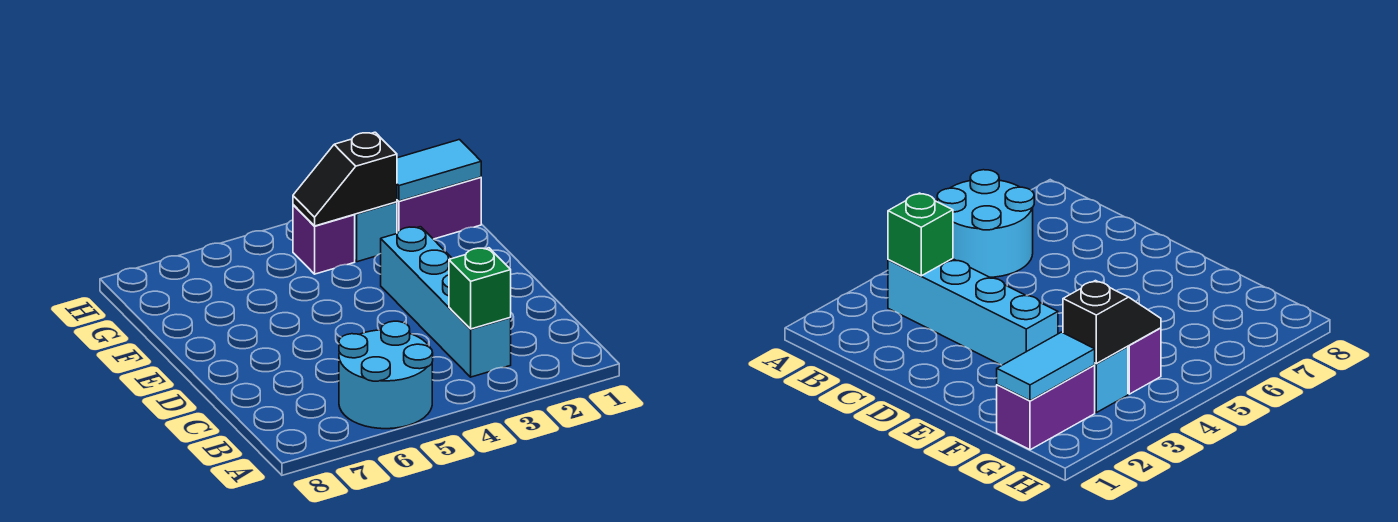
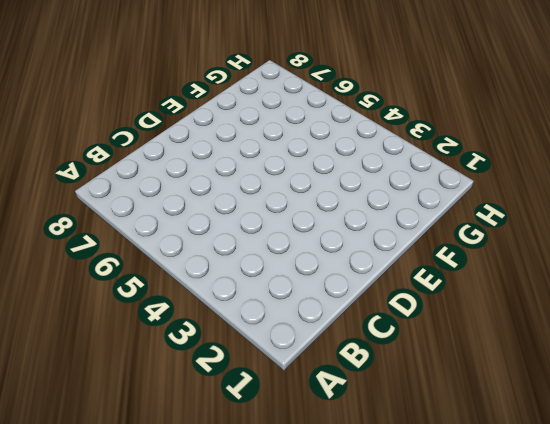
none -> cyan round brick A5:B6 level 1
none -> cyan brick B3:E3 level 1

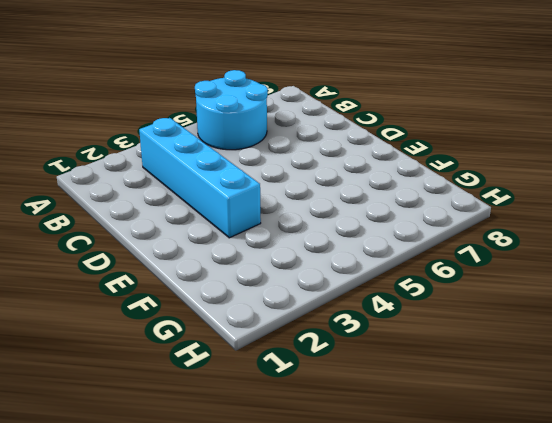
none -> purple brick G1:G2 level 1
none -> cyan brick G3 level 1

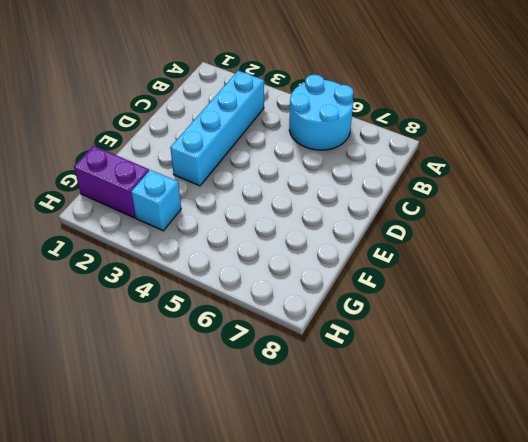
none -> purple brick G4 level 1
none -> green brick B3 level 2

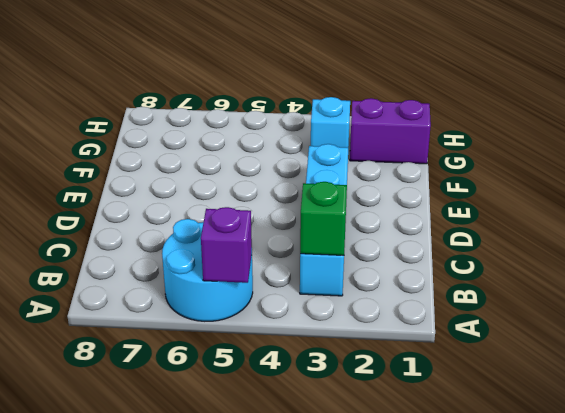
purple brick A5 level 2 -> purple brick G4 level 1
none -> cyan tile G1:G2 level 2
none -> black slope G3:G4 level 2 top 3

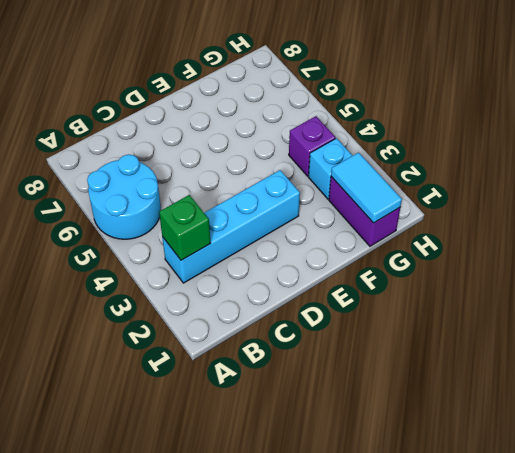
none -> black slope G3:G4 level 2 top 3

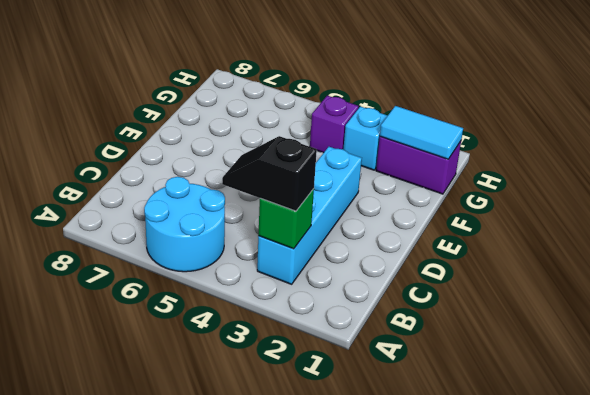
black slope B3:B4 level 3 top 3 -> black slope G3:G4 level 2 top 3

